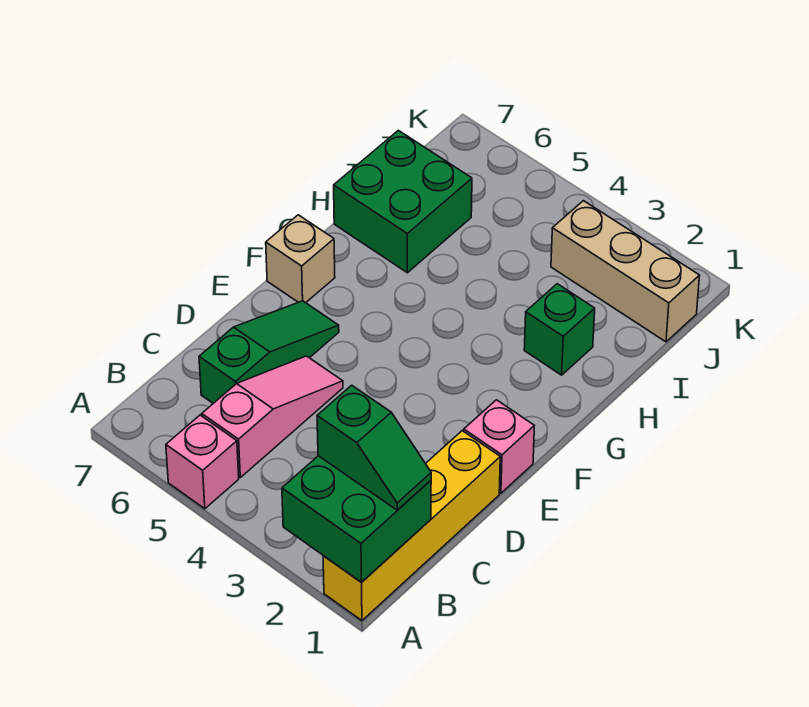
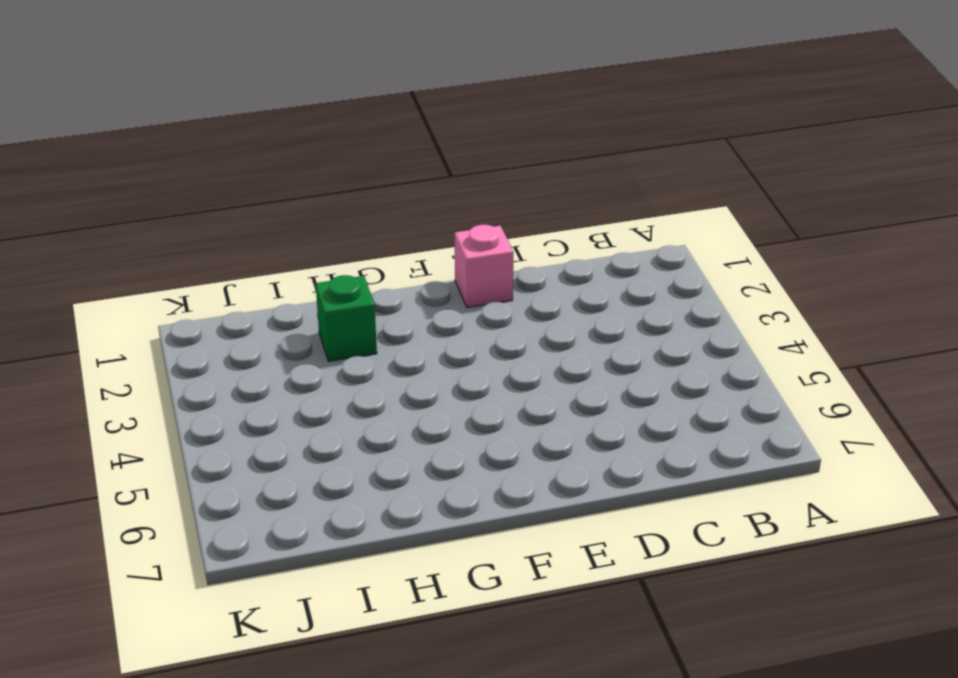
none -> yellow brick A1:D1 level 1
none -> pink brick A5 level 1

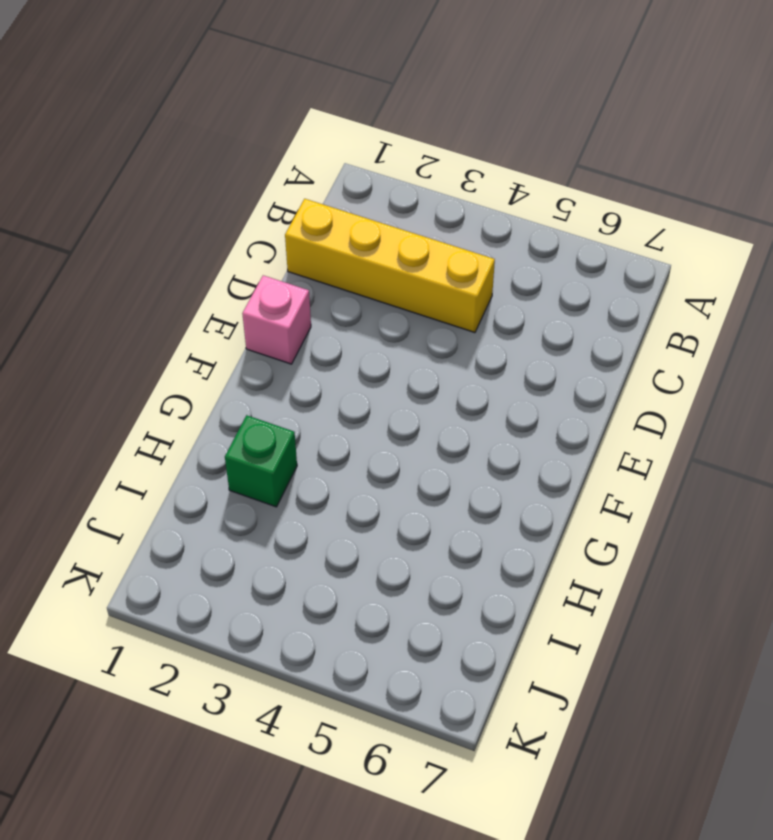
yellow brick C1:C4 level 1 -> yellow brick A1:D1 level 1
none -> pink brick A5 level 1
none -> pink slope B5:D5 level 1 top B

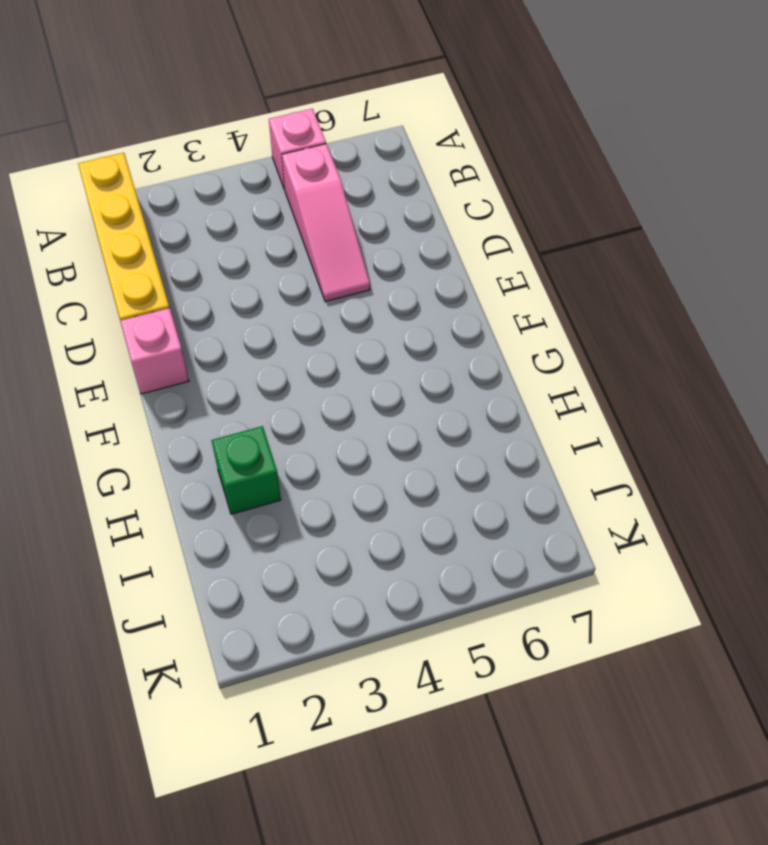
none -> green slope C6:E6 level 1 top C
none -> tan brick F7 level 1

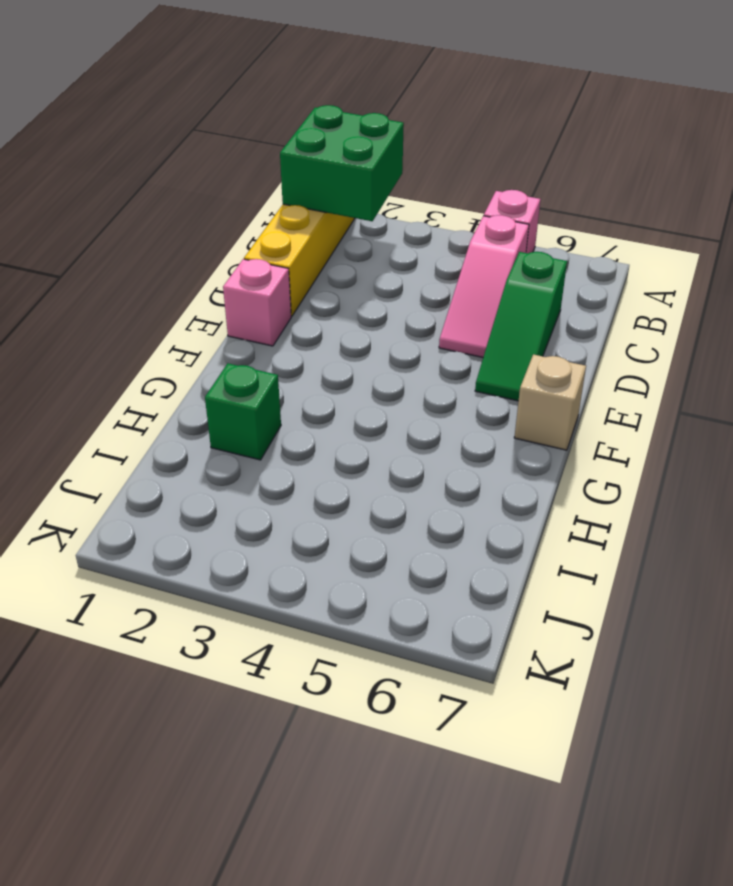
none -> green brick H6:I7 level 1
none -> tan brick J1:J3 level 1

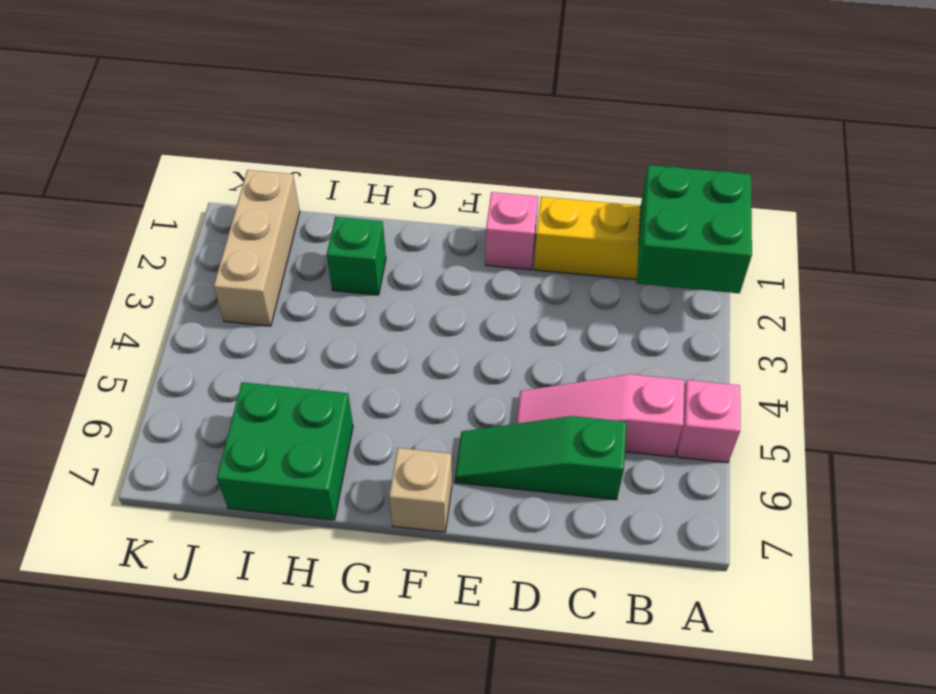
none -> green slope B1:B2 level 3 top 2

